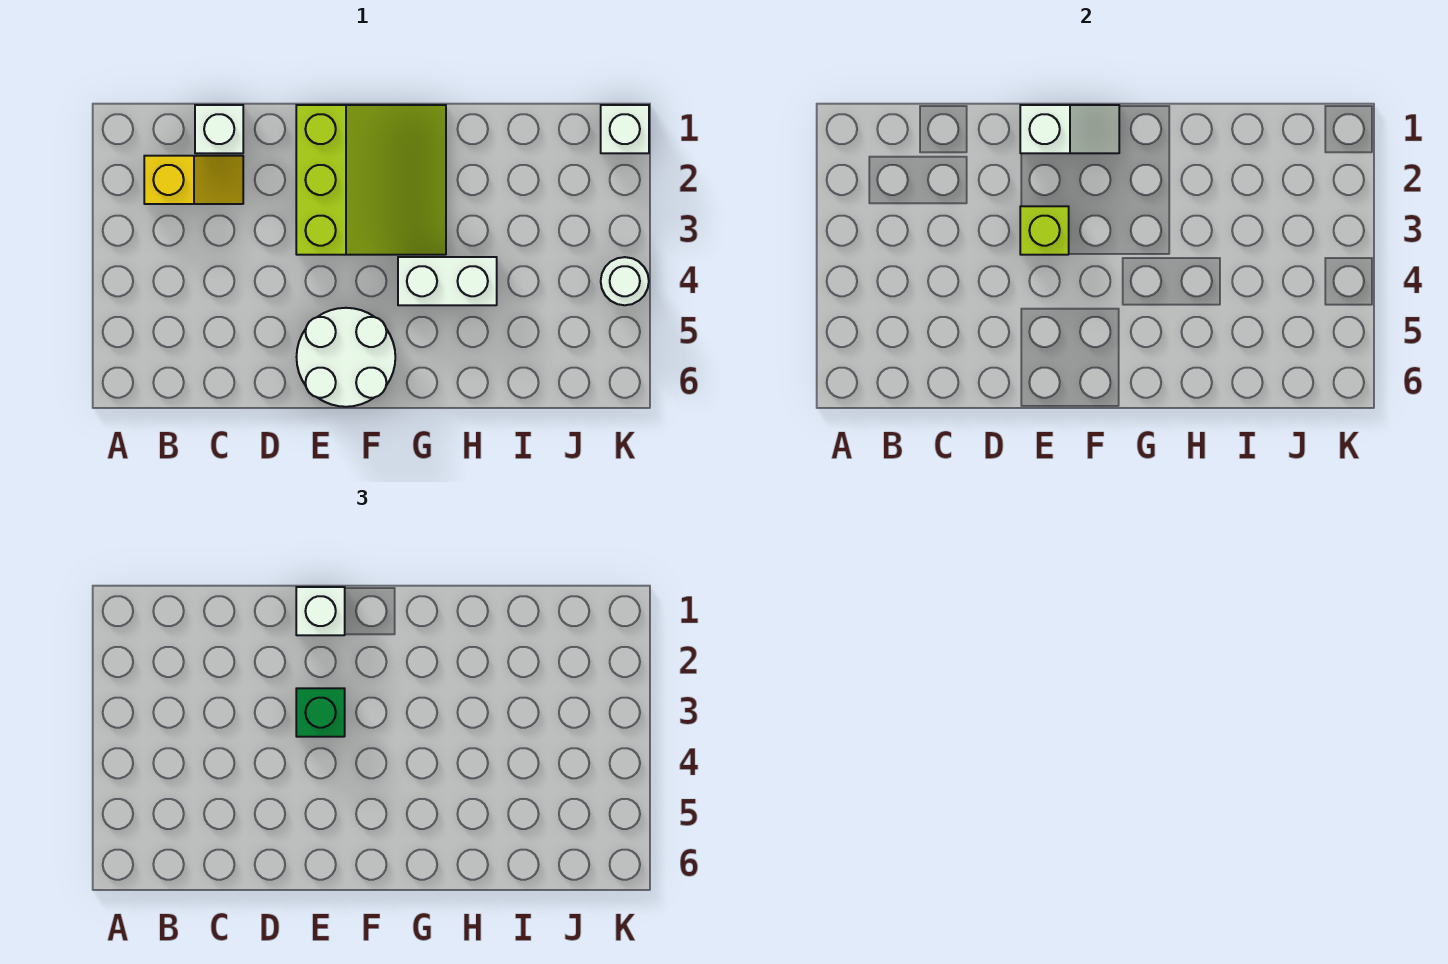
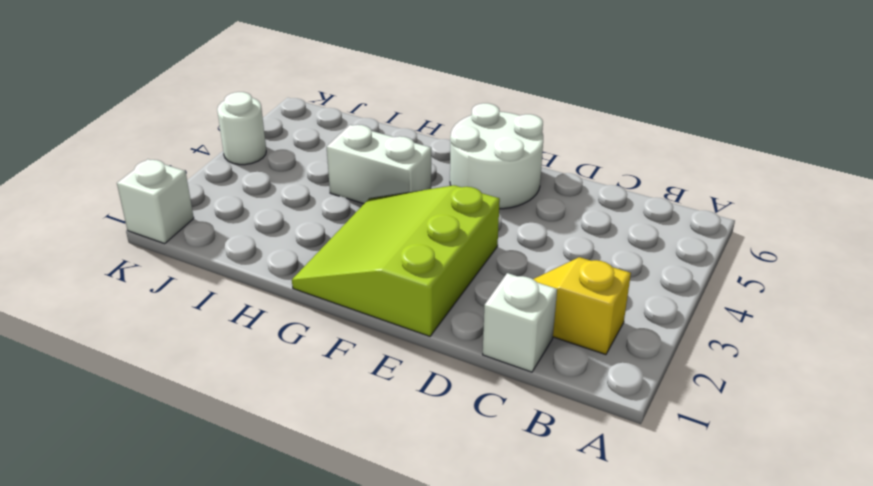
none -> white slope E1:F1 level 2 top E
none -> lime brick E3 level 2

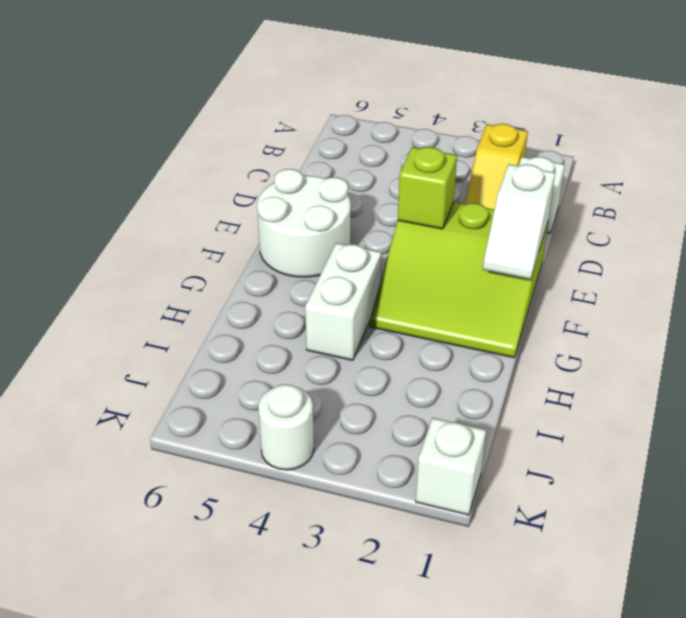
none -> white brick E1 level 3
none -> green brick E3 level 3

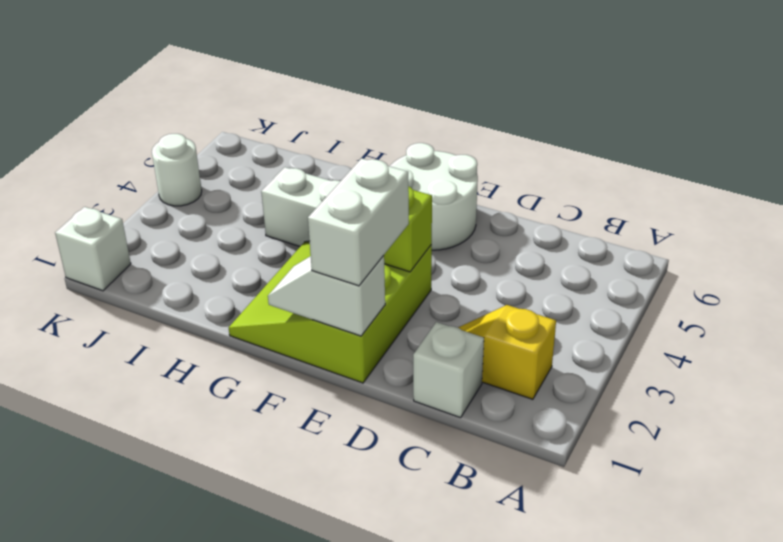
white brick E1:E2 level 3 -> white brick E1 level 3
none -> green brick E3 level 3

